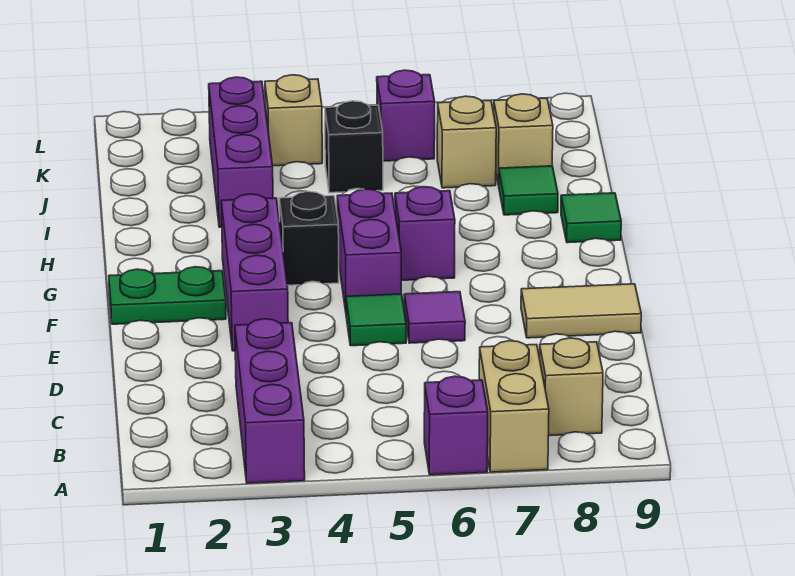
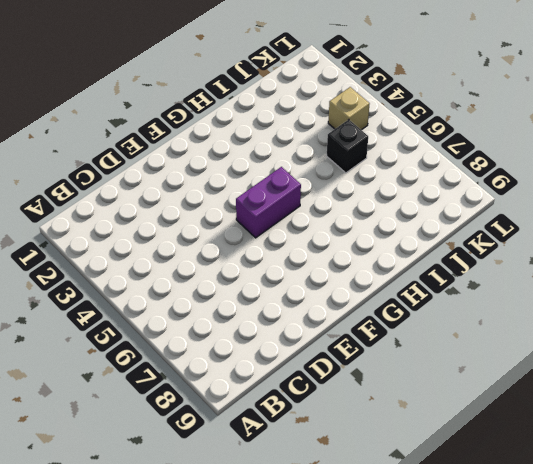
none -> purple brick A3:C3 level 1
none -> purple brick A6 level 1
none -> tan brick A7:B7 level 1

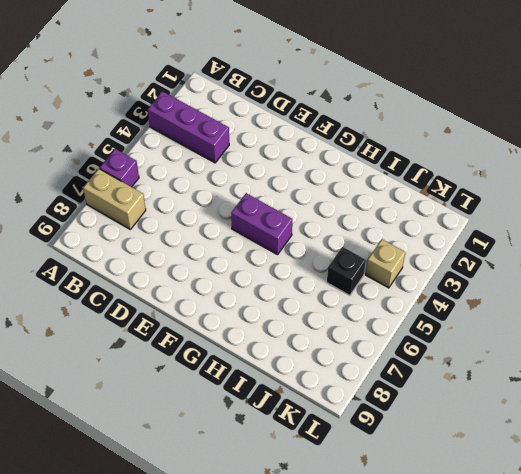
none -> tan brick B8 level 1
none -> purple brick E3:G3 level 1
none -> green tile E5 level 1

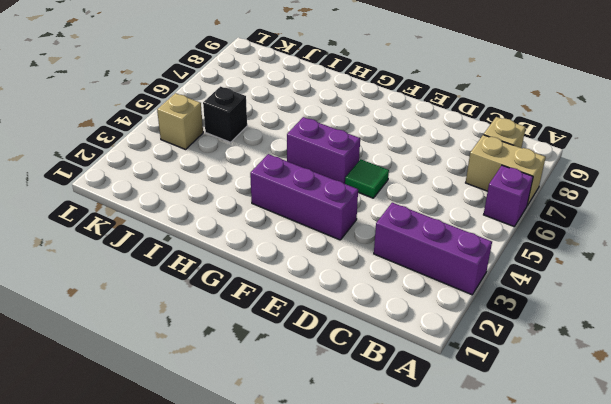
none -> purple tile E6 level 1
none -> tan tile E8:E9 level 1
none -> green plate F1:F2 level 1

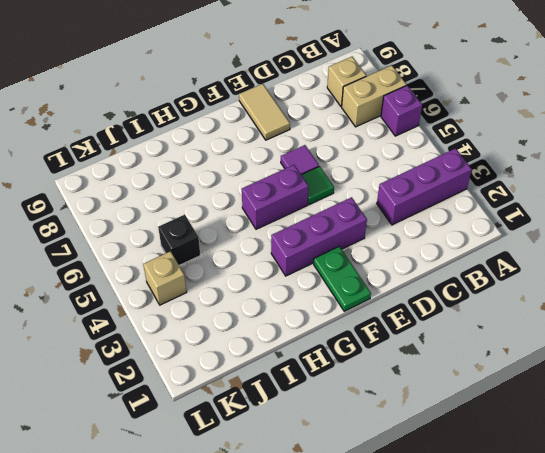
none -> black brick G4 level 1
none -> purple brick G6 level 1
none -> green tile H9 level 1

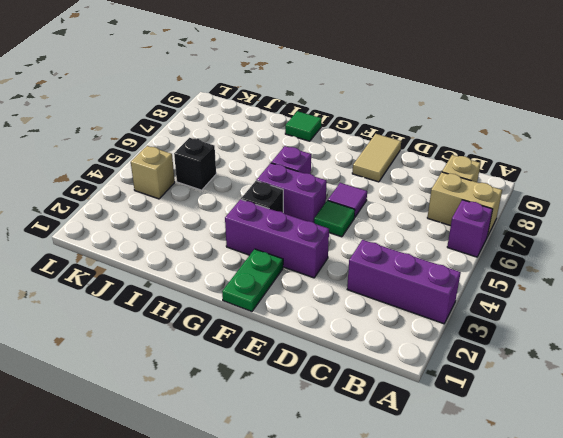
none -> purple brick I3:K3 level 1
none -> green tile I8 level 1
none -> tan brick J7 level 1

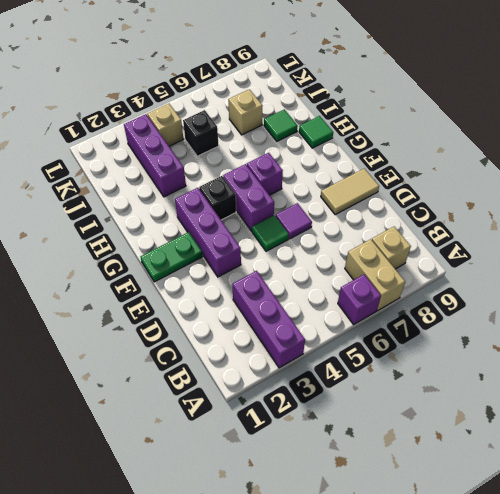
none -> tan brick J8 level 1
none -> purple brick K6 level 1

